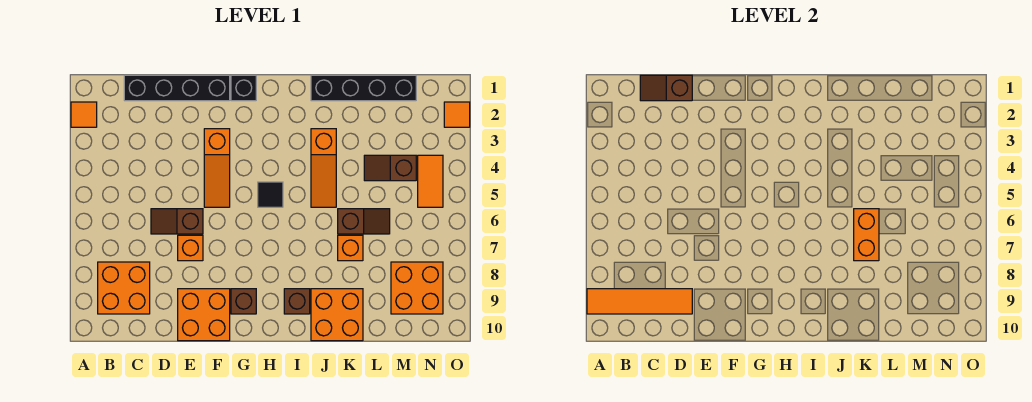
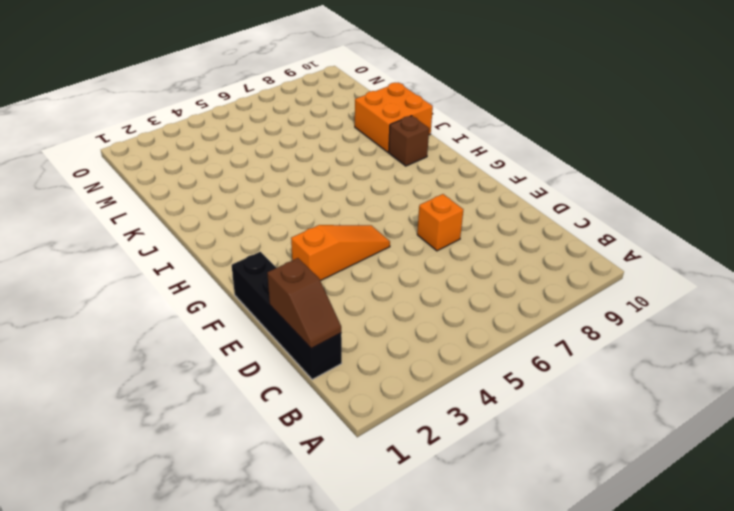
none -> orange tile A2 level 1
none -> orange brick B8:C9 level 1
none -> brown slope D6:E6 level 1 top E

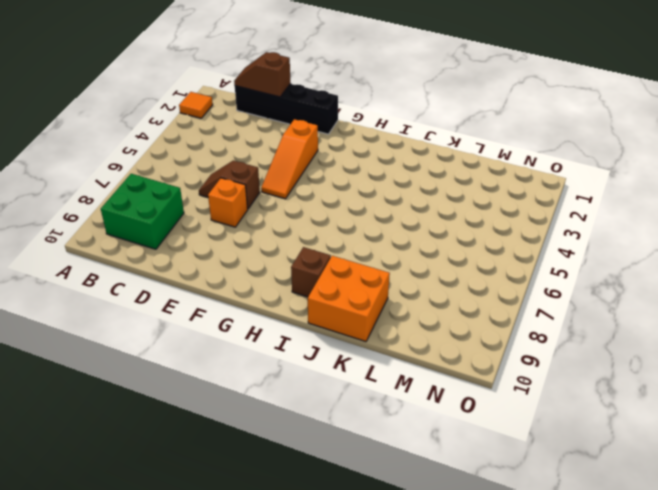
green brick B8:C9 level 1 -> orange brick B8:C9 level 1
none -> orange brick E9:F10 level 1
none -> black brick G1 level 1
none -> brown brick G9 level 1

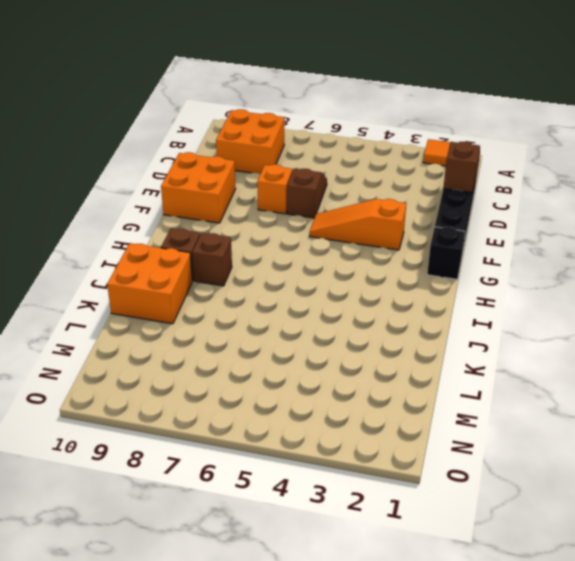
brown brick I8 level 1 -> brown brick G9 level 1
none -> black tile H5 level 1
none -> black brick J1:M1 level 1
none -> orange slope J3:J5 level 1 top 3

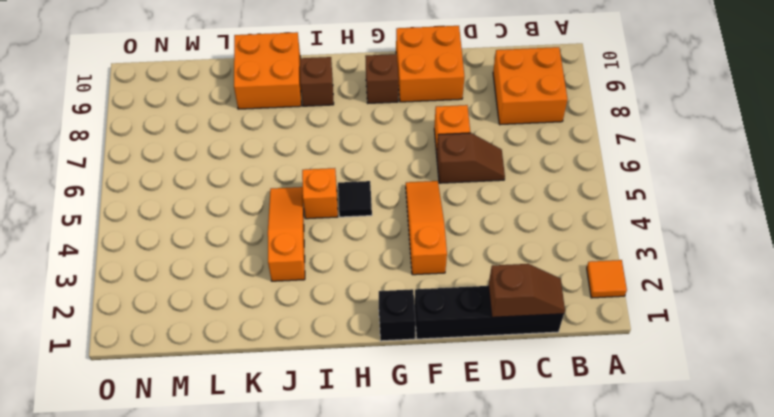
orange brick I5 level 1 -> orange brick K7 level 1
none -> black brick J1:M1 level 1
none -> brown slope K6:L6 level 1 top K
none -> brown slope L4:M4 level 1 top M

